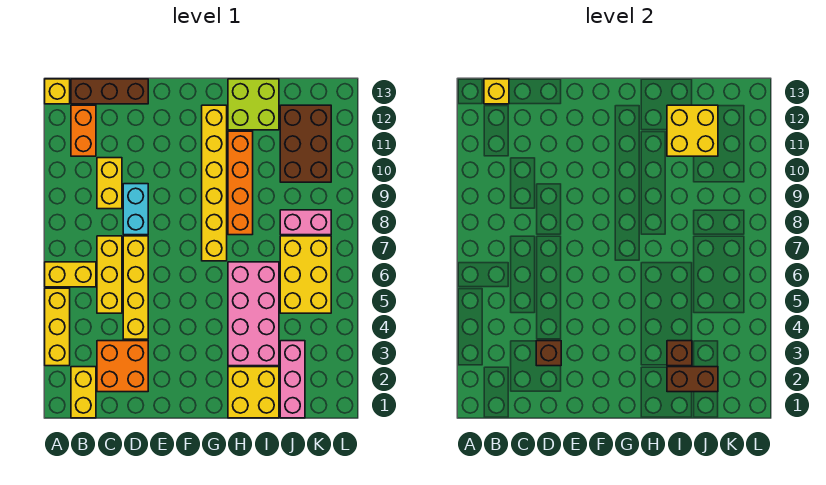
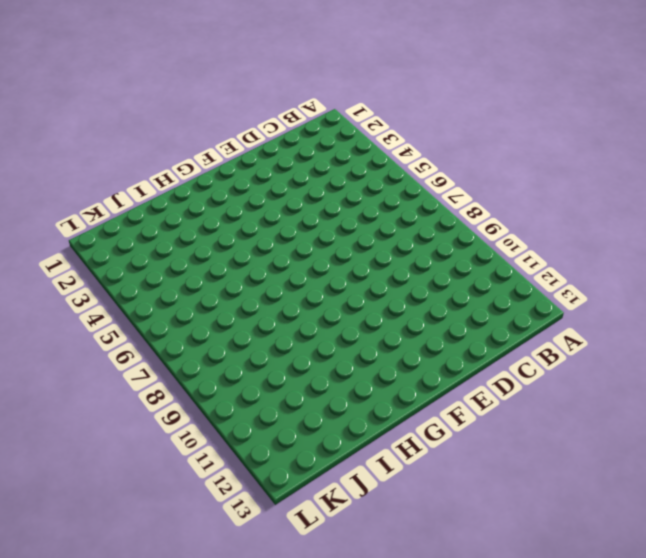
none -> yellow brick A3:A5 level 1
none -> yellow brick A6:B6 level 1
none -> yellow brick A13 level 1

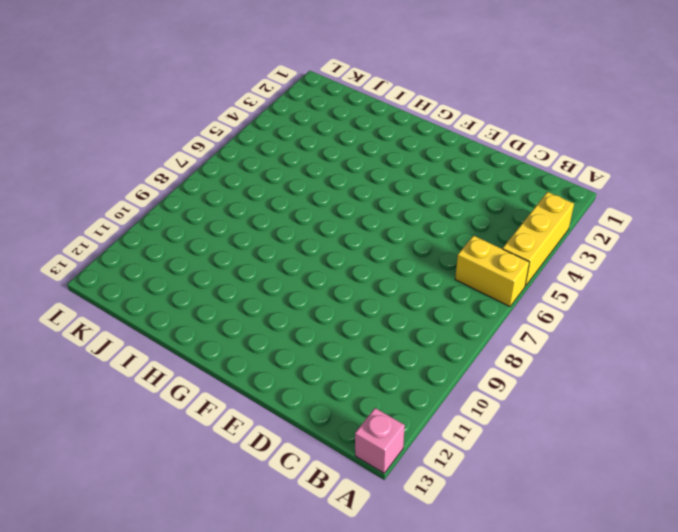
pink brick A13 level 1 -> yellow brick A13 level 1
none -> yellow brick B1:B2 level 1
none -> orange brick B11:B12 level 1
none -> brown brick B13:D13 level 1

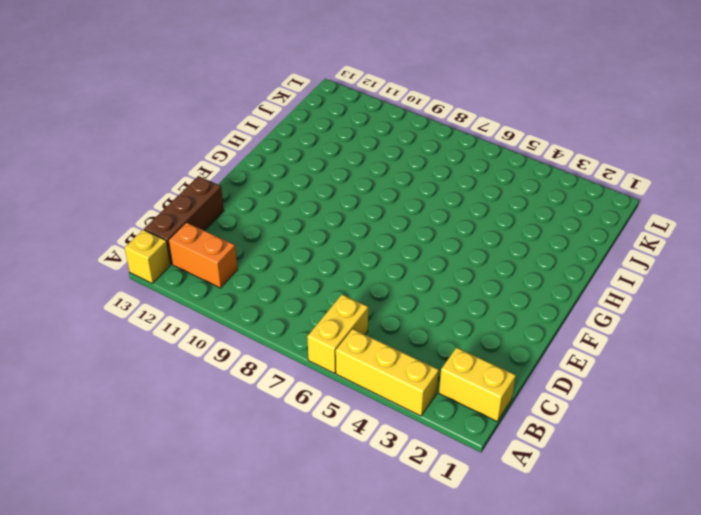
none -> orange brick C2:D3 level 1
none -> yellow brick C5:C7 level 1
none -> yellow brick C9:C10 level 1

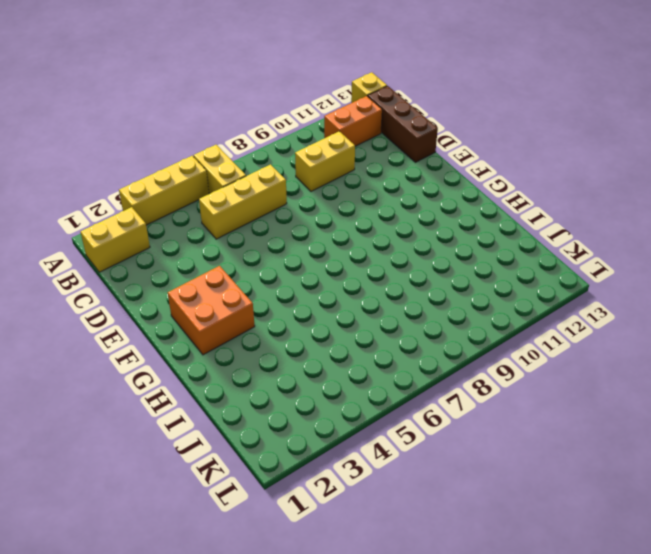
orange brick F2:G3 level 1 -> orange brick C2:D3 level 1
none -> yellow brick D4:D7 level 1
none -> cyan brick D8:D9 level 1
none -> yellow brick G7:G12 level 1

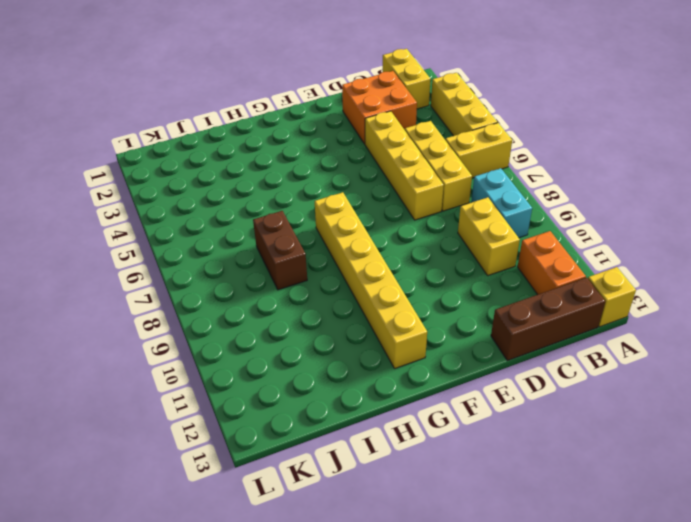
cyan brick B8:B9 level 1 -> cyan brick D8:D9 level 1
brown brick I7:I8 level 1 -> brown brick I2:J2 level 2
none -> yellow brick H1:I2 level 1
none -> pink brick H3:I6 level 1
none -> orange brick H8:H11 level 1

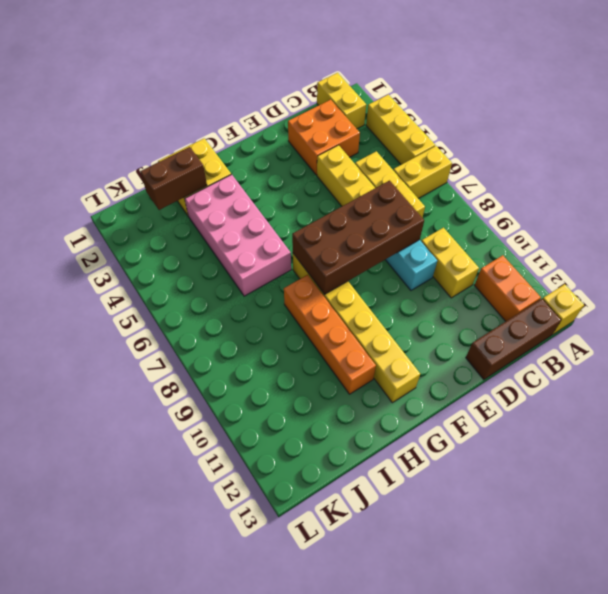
brown brick D7:G8 level 2 -> none
none -> lime brick H12:I13 level 1
none -> pink brick J1:J3 level 1
none -> yellow brick J5:K7 level 1

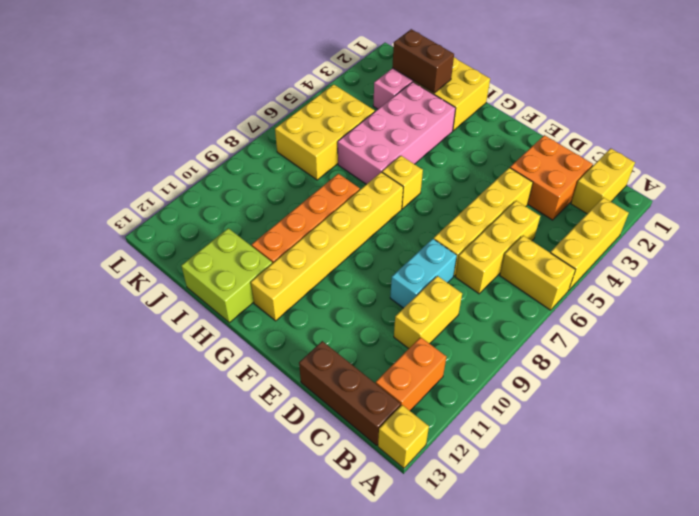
yellow brick G6 level 1 -> yellow brick B13 level 2
none -> pink brick J8:K8 level 1
none -> brown brick J10:K12 level 1
none -> brown brick D3 level 2

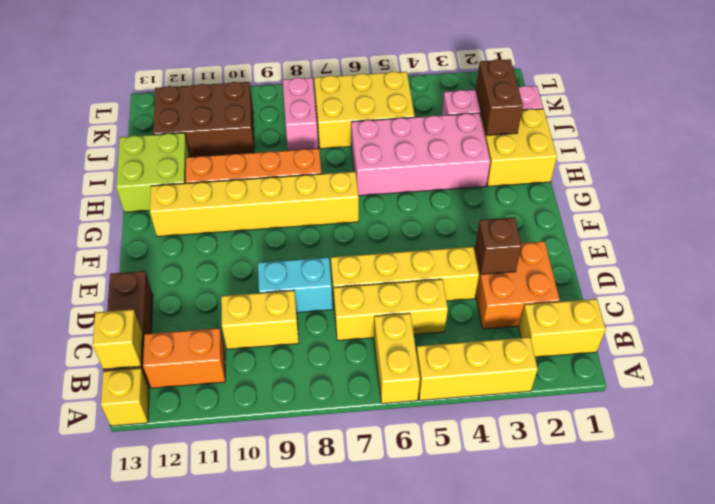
none -> brown brick I3 level 2
none -> yellow brick I11:J12 level 2

